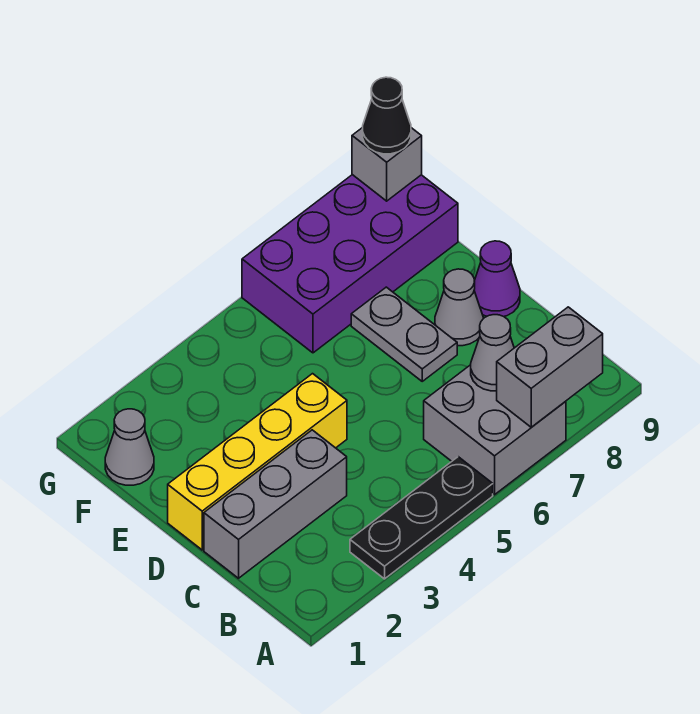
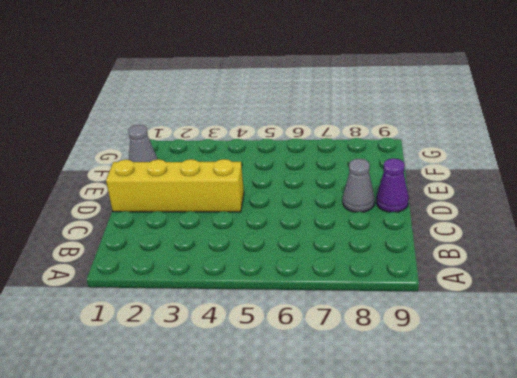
none -> black plate A3:A5 level 1
none -> grey brick A6:B7 level 1
none -> grey brick C1:C3 level 1

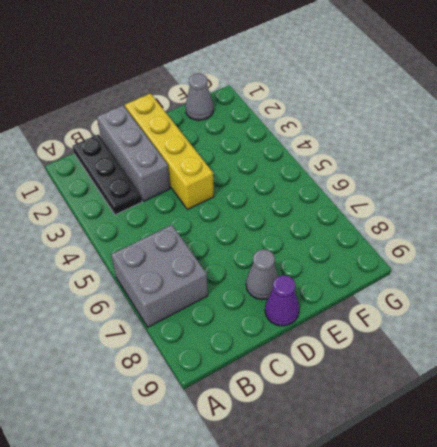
black plate B1:B3 level 1 -> black plate A3:A5 level 1
none -> grey plate D7:E7 level 1
none -> purple brick F6:G9 level 1
none -> grey brick A7:A8 level 2

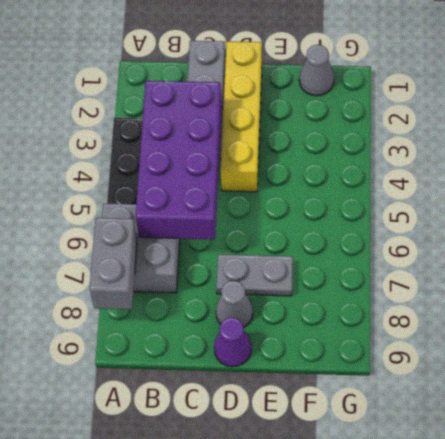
purple brick B3:C6 level 2 -> purple brick F6:G9 level 1
none -> grey cone B7 level 2
none -> grey brick G9 level 2
none -> black cone G9 level 3

